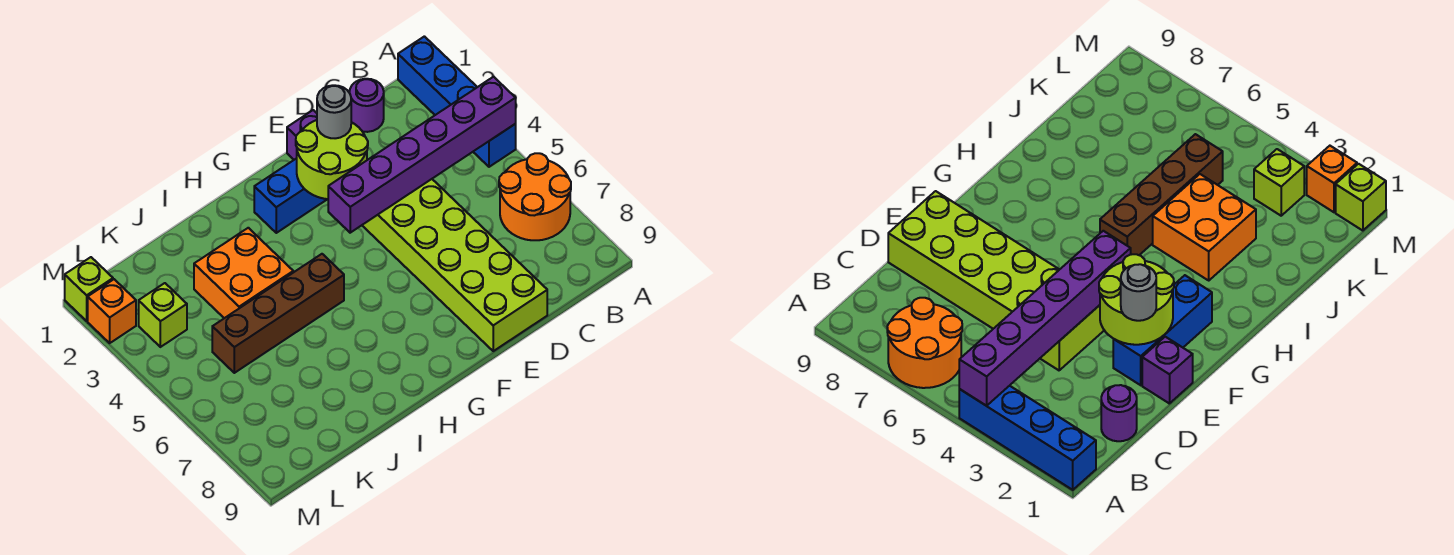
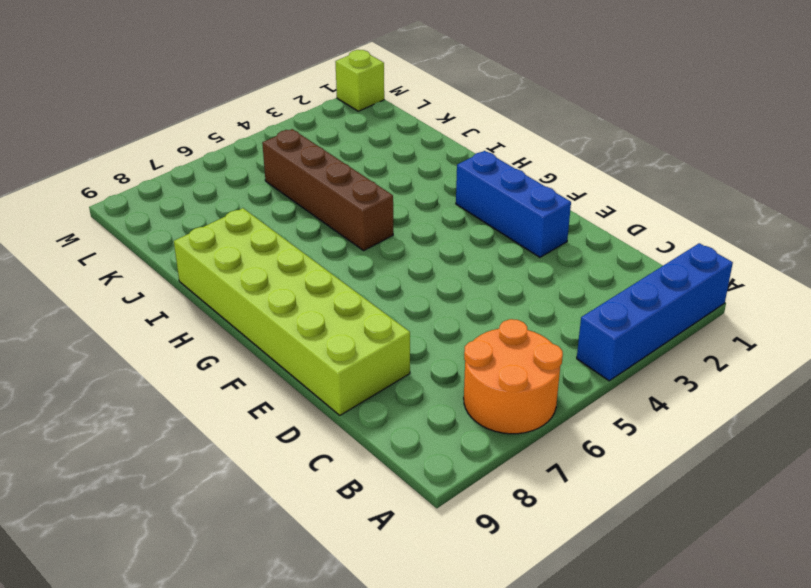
lime brick D8:I9 level 1 -> lime brick D4:E9 level 1
none -> purple round brick C1 level 1
none -> purple brick E1 level 1
none -> orange brick I3:J4 level 1

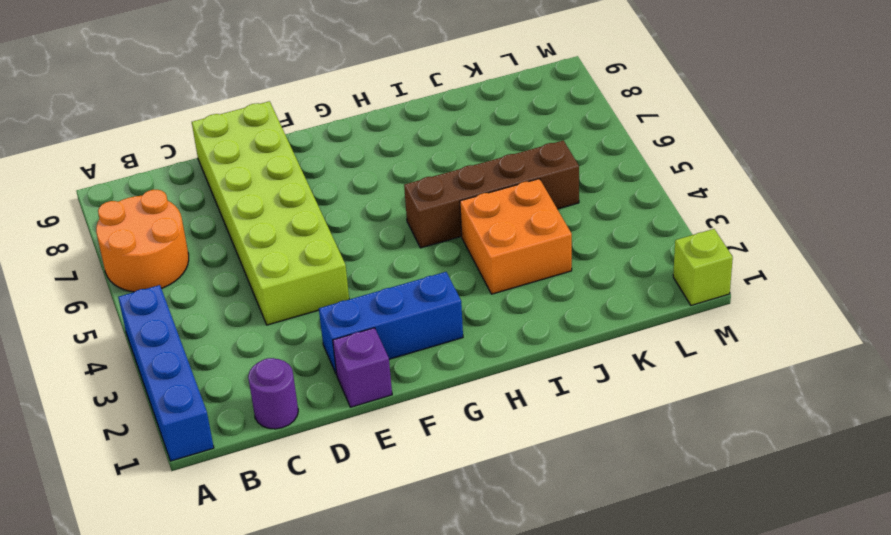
none -> lime brick L3 level 1
none -> orange brick M2 level 1
none -> purple brick A4:F4 level 2

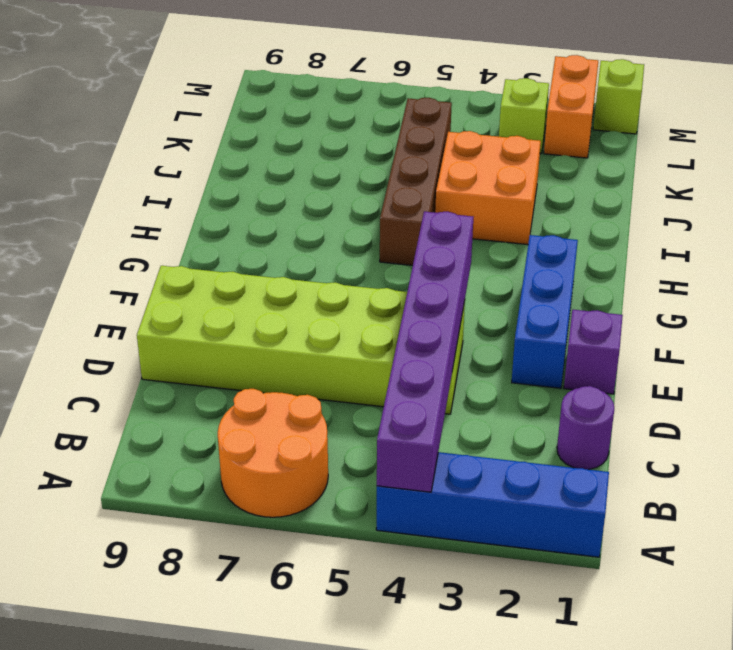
orange brick L2:M2 level 1 -> orange brick M2 level 1
none -> lime round brick E2:F3 level 2
none -> grey round brick E2 level 3

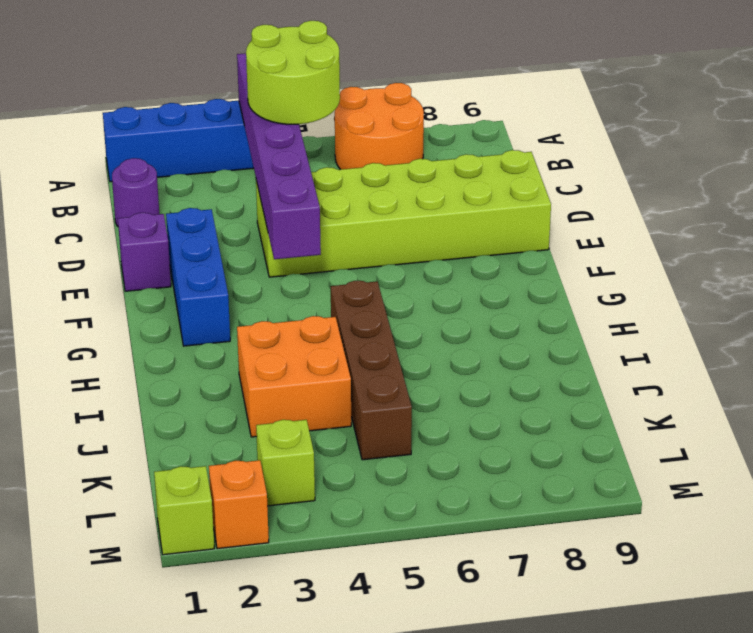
lime round brick B4:C5 level 3 -> lime round brick E2:F3 level 2
none -> grey round brick E2 level 3

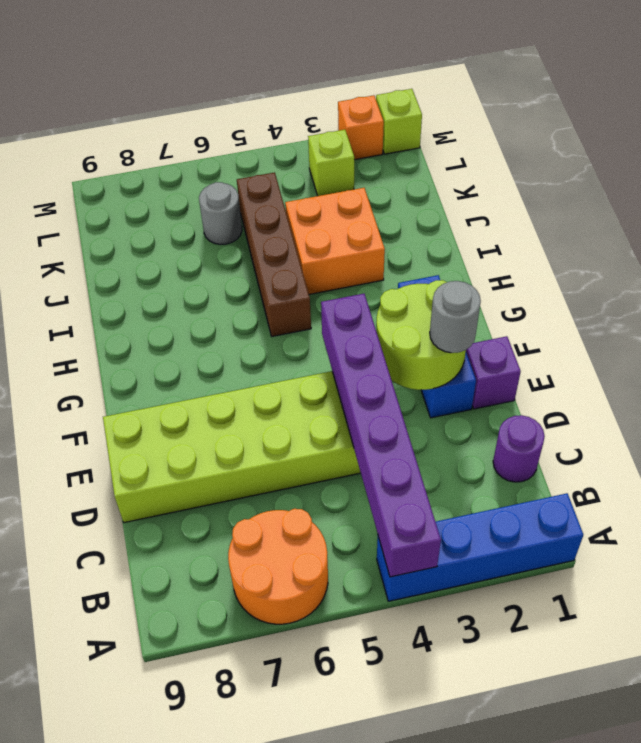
grey round brick K6 level 1 -> none

